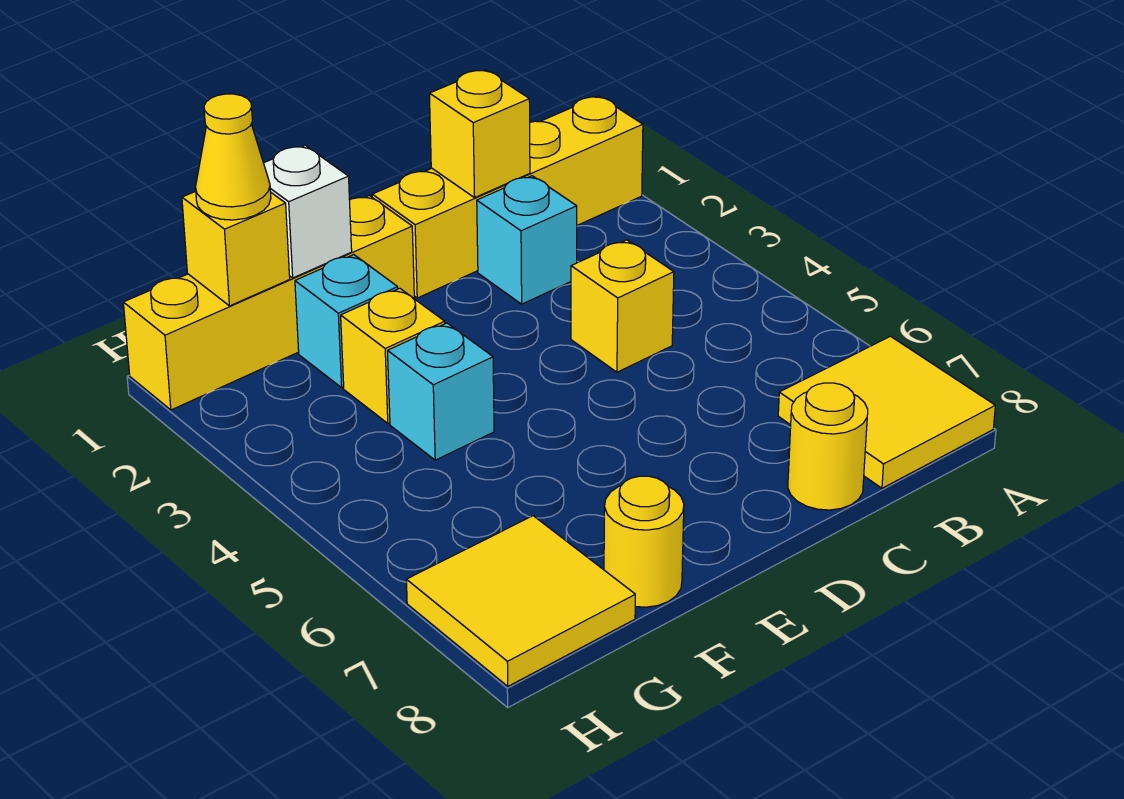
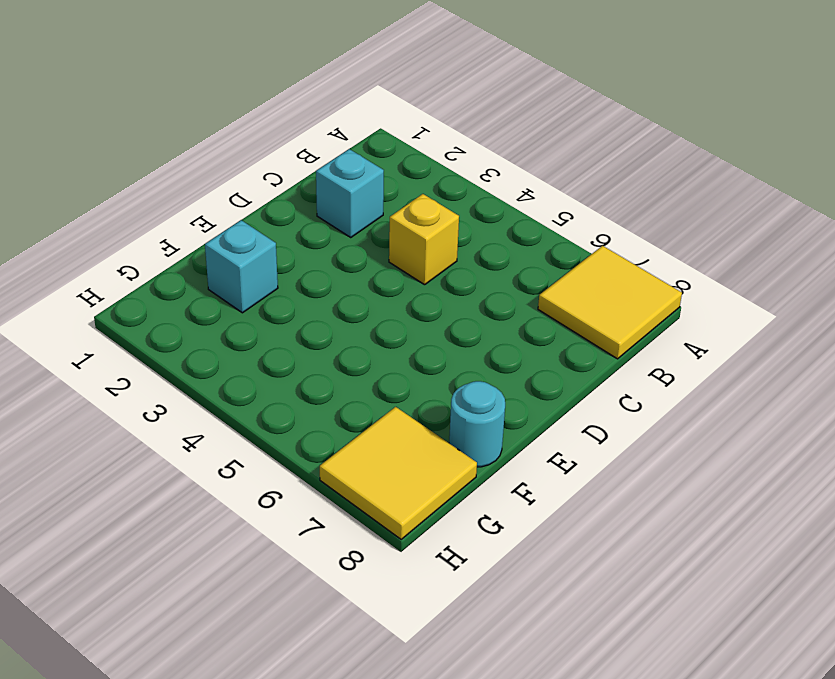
cyan round brick F8 level 1 -> yellow round brick F8 level 1
none -> yellow brick A1:D1 level 1
none -> yellow round brick C8 level 1
none -> yellow brick E1:H1 level 1

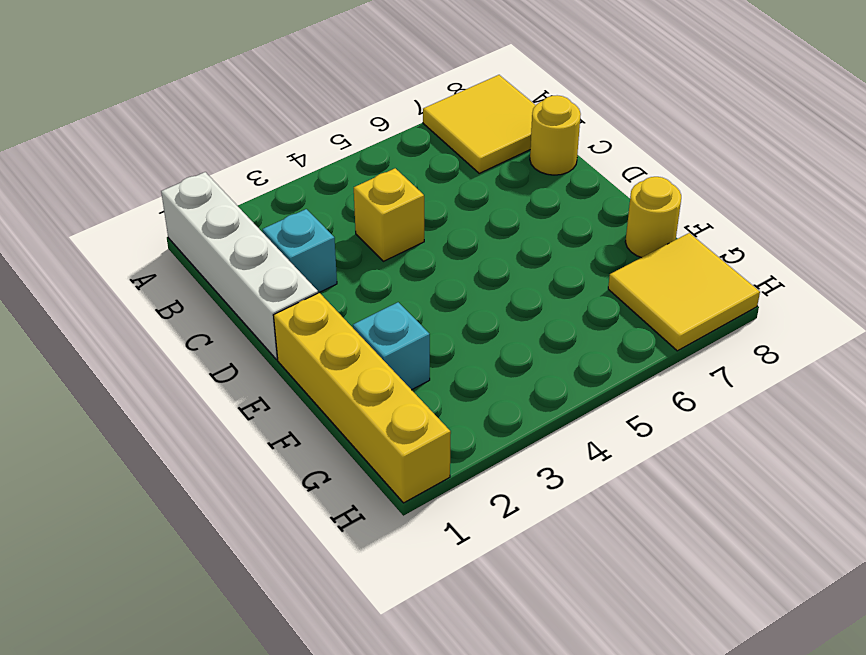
white brick A1:D1 level 1 -> yellow brick A1:D1 level 1
none -> yellow brick F3 level 1
none -> cyan brick F4 level 1
none -> yellow brick C1 level 2

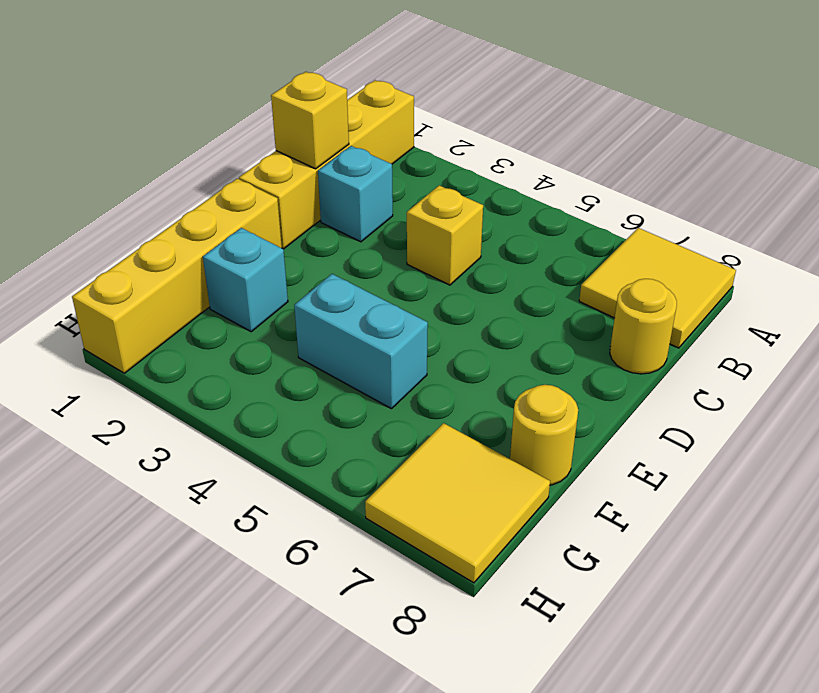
cyan brick F4:F5 level 1 -> cyan brick F4 level 1
none -> yellow brick F3 level 1
none -> white brick F1 level 2
none -> yellow brick G1 level 2

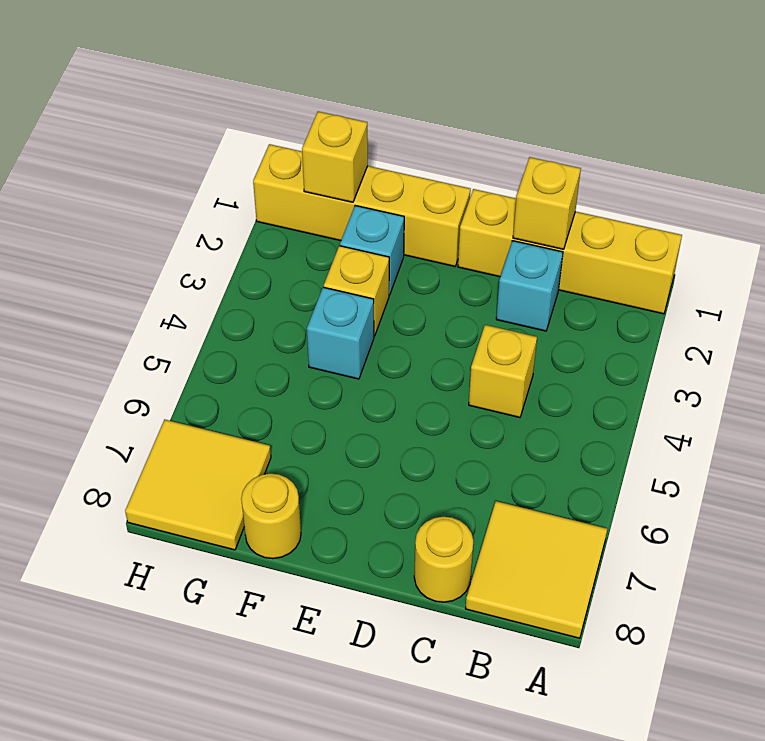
none -> white brick F1 level 2
none -> yellow cone G1 level 3

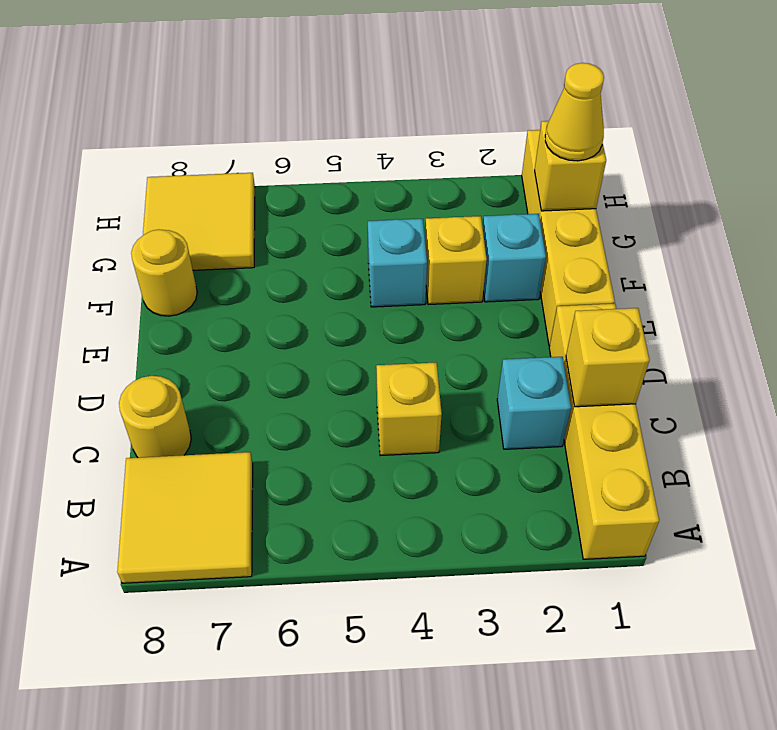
none -> white brick F1 level 2

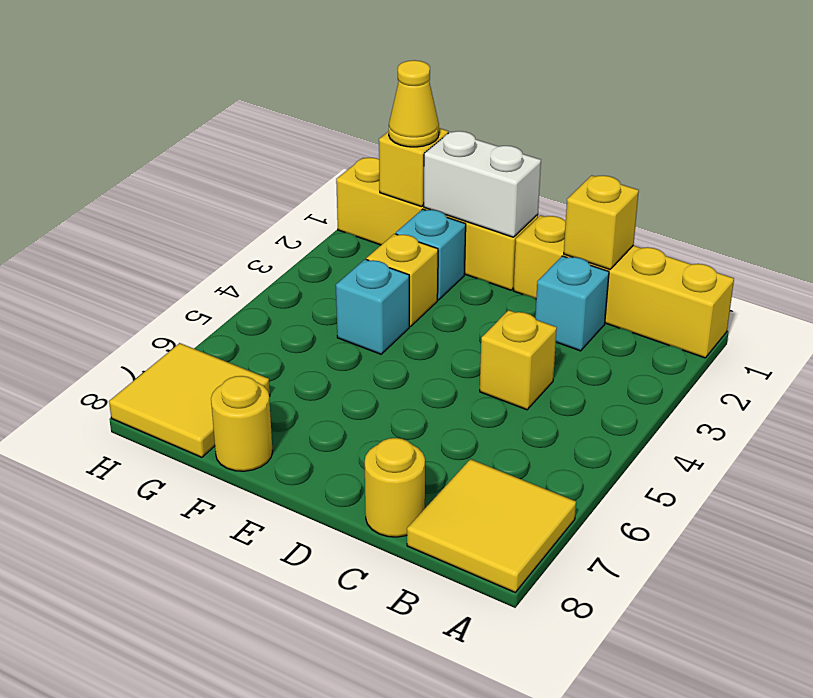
white brick E1:F1 level 2 -> white brick F1 level 2

